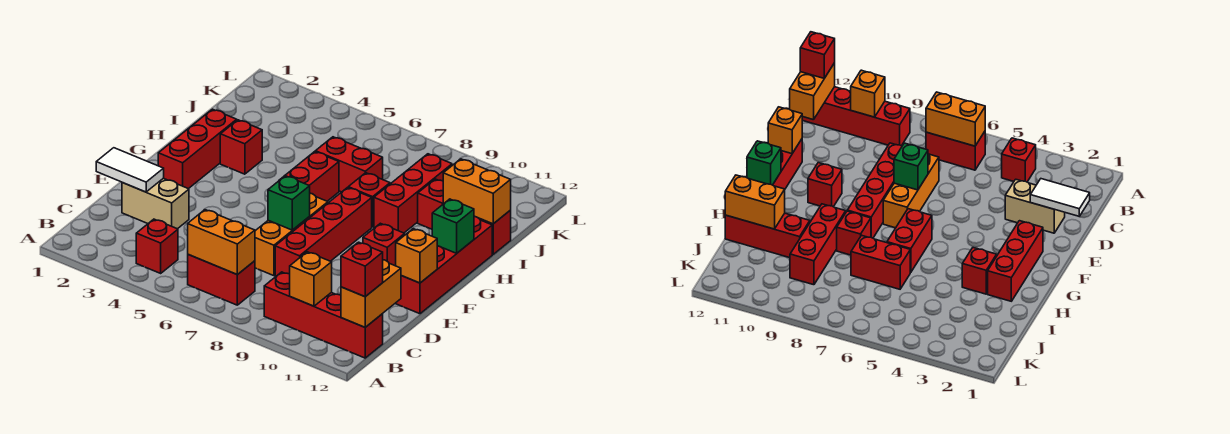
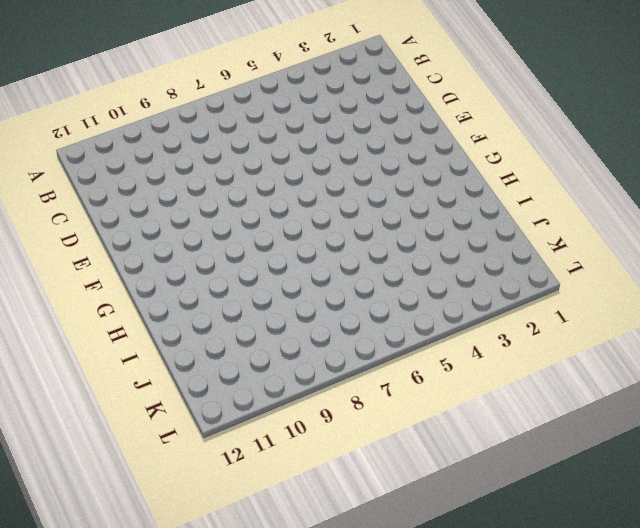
none -> red brick B4 level 1
none -> red brick B6:B7 level 1
none -> red brick B9:B12 level 1

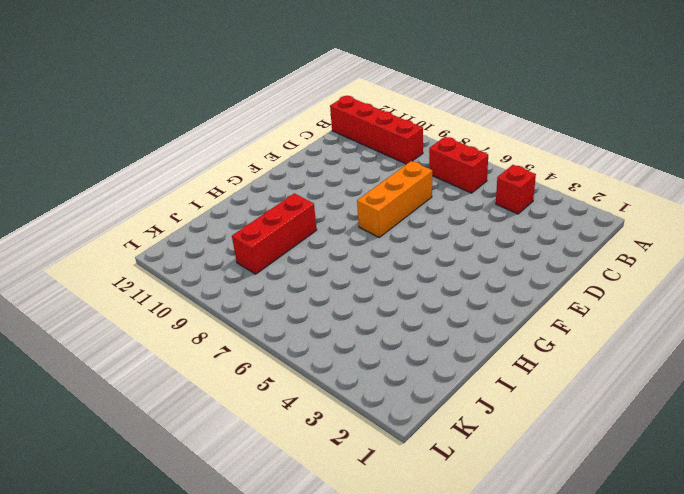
none -> tan brick D2:D3 level 1
none -> red brick D8:G8 level 1
none -> red brick E12:H12 level 1

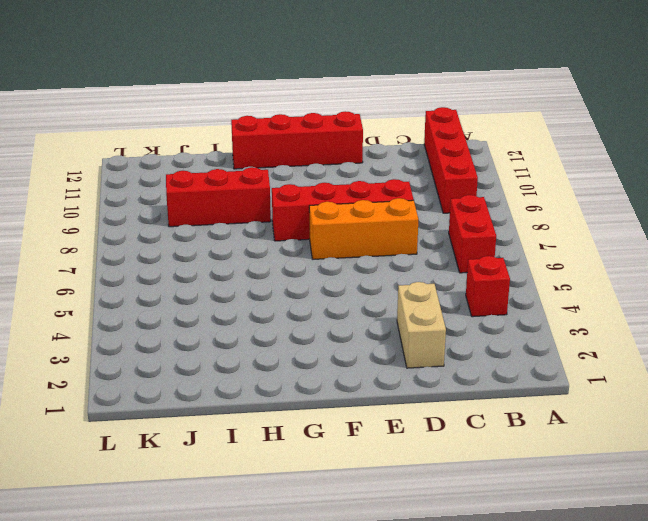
none -> red brick F2:H2 level 1
none -> red brick F10 level 1
none -> red brick G6:H6 level 1

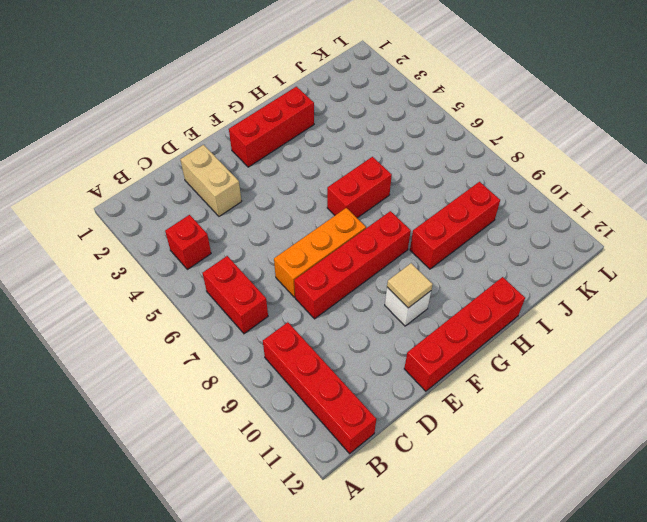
white brick F10 level 1 -> red brick F10 level 1
tan tile F10 level 2 -> none
none -> red brick H3 level 1
none -> red brick H8 level 1
none -> red brick I6:I7 level 1

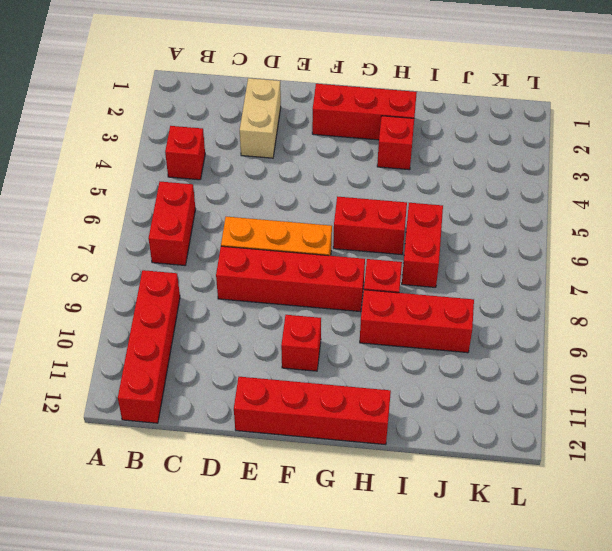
none -> red brick I10:I12 level 1
none -> orange brick B6:B7 level 2
none -> orange brick B10 level 2

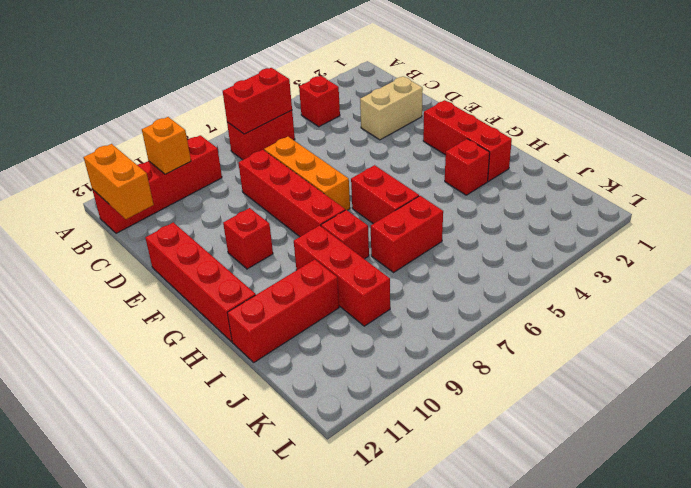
red brick B6:B7 level 2 -> orange brick B6:B7 level 2
none -> white tile D1:D2 level 2
none -> green brick E7 level 2
none -> orange brick E12 level 2

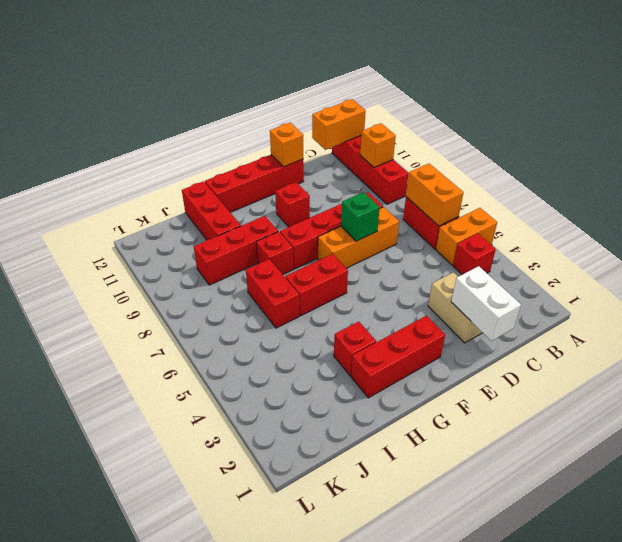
orange brick A5:B5 level 1 -> orange brick I11:I12 level 2
white brick D1:D2 level 2 -> white tile D1:D2 level 2
none -> green brick G12 level 2
none -> red brick B12 level 3

